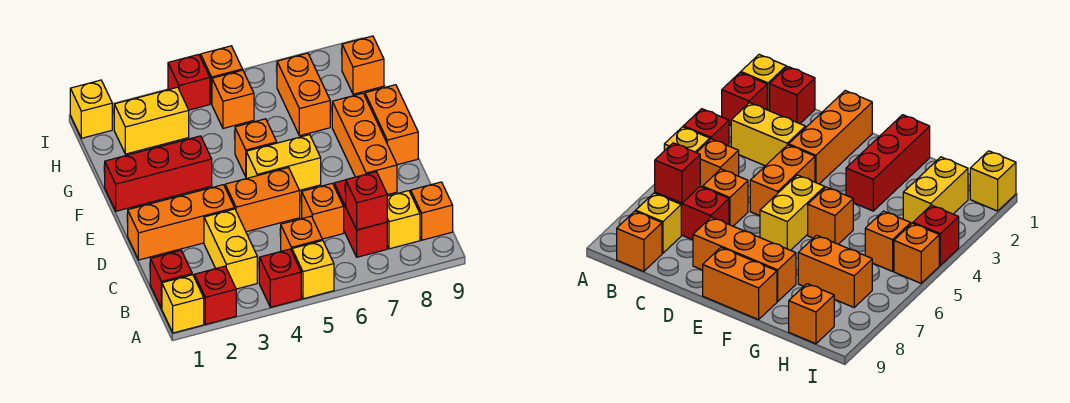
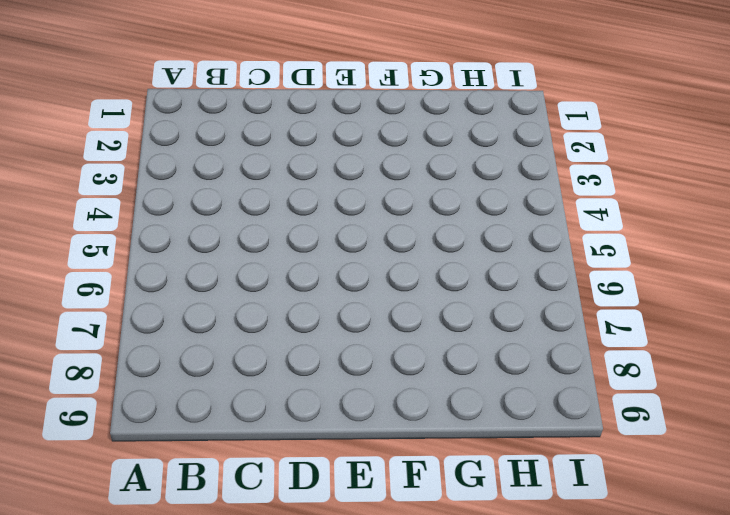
none -> yellow brick A1 level 1
none -> red brick A2 level 1
none -> red brick A4 level 1

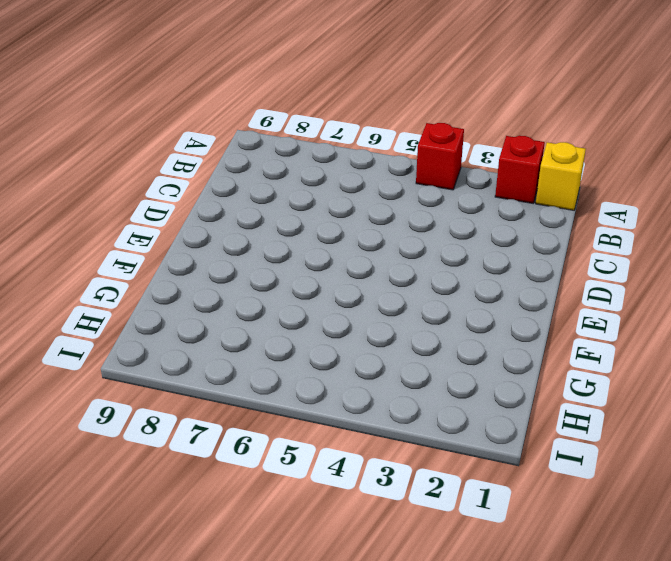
none -> yellow brick A5 level 1
none -> red brick B1 level 1
none -> yellow brick B3:C3 level 1

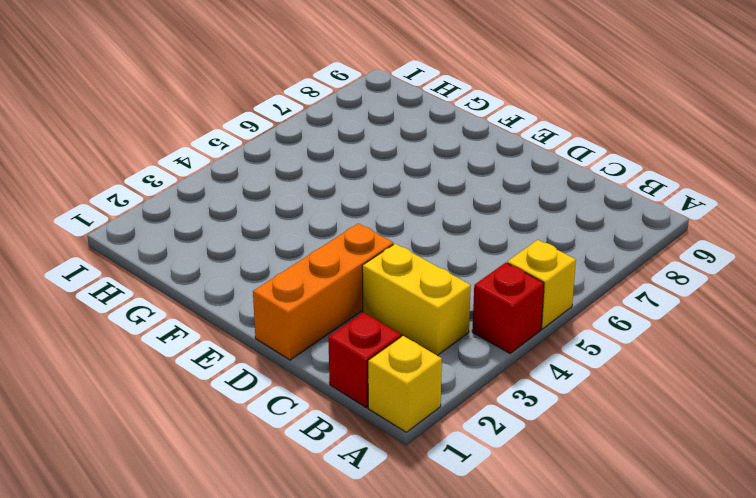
none -> red brick A2 level 1
none -> orange brick B5 level 1
none -> red brick B7:C7 level 1

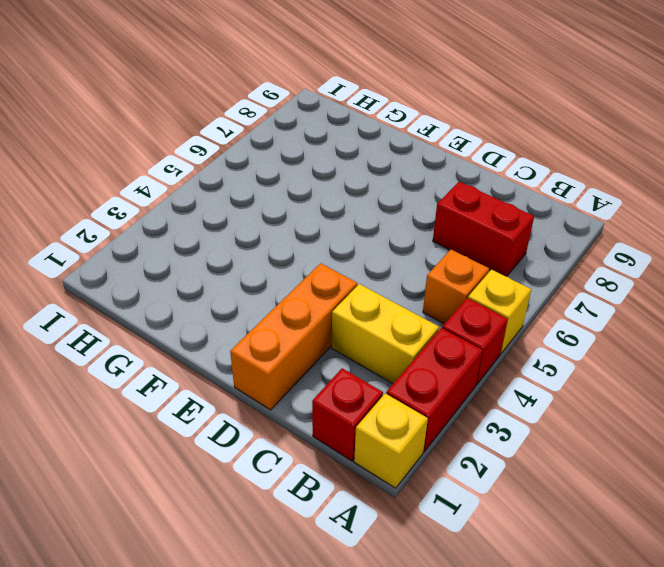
red brick A2:A3 level 1 -> red brick A2 level 1
none -> yellow brick B8 level 1
none -> orange brick B9 level 1
none -> orange brick C6 level 1

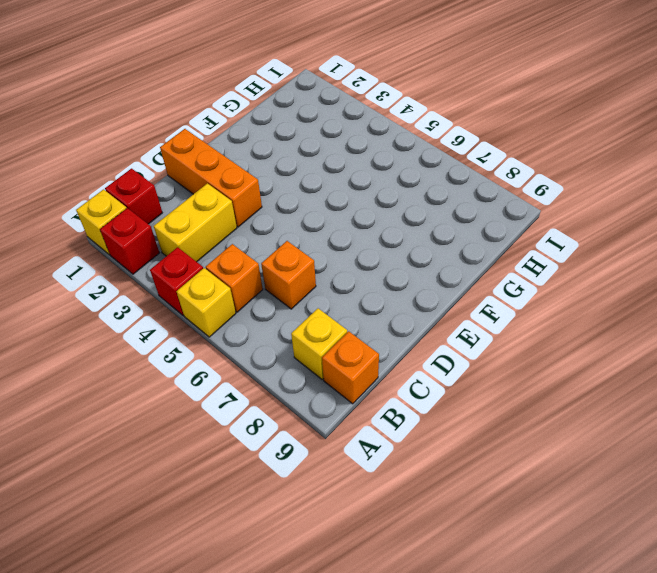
none -> red brick B7:C7 level 1
none -> orange brick D4:D5 level 1
none -> orange brick D8:F8 level 1

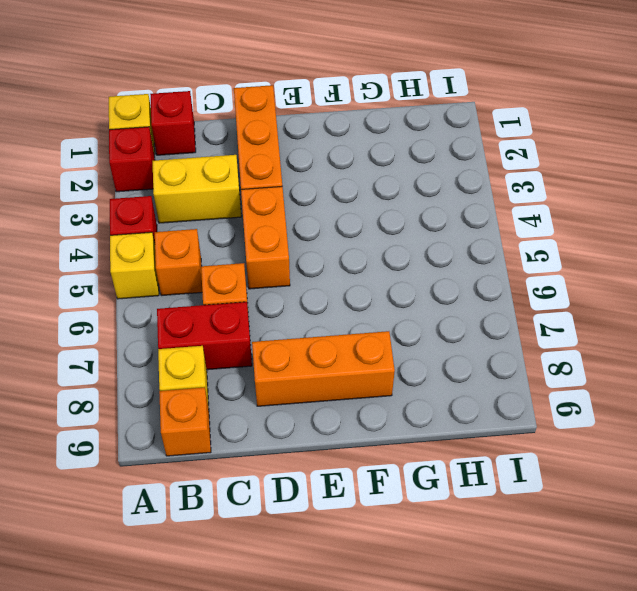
none -> yellow brick E5:E6 level 1
none -> orange brick E9:F9 level 1
none -> red brick F1:F3 level 1

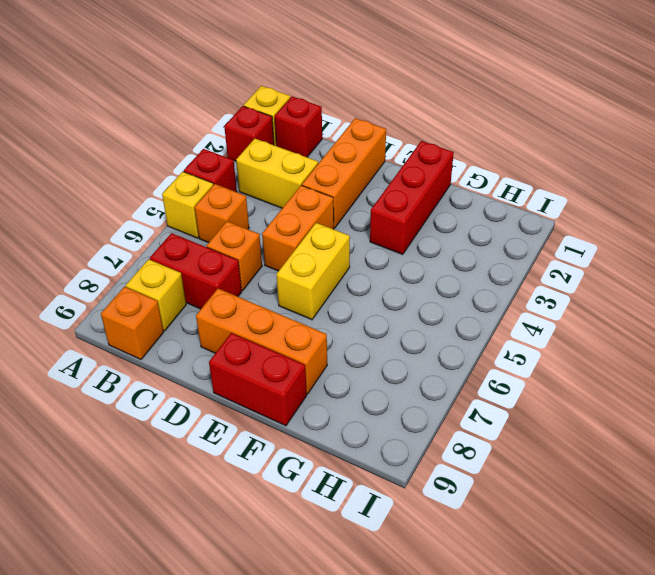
red brick E9:F9 level 1 -> orange brick E9:F9 level 1
none -> orange brick F5 level 1
none -> orange brick G7:H7 level 1
none -> yellow brick H2:H3 level 1

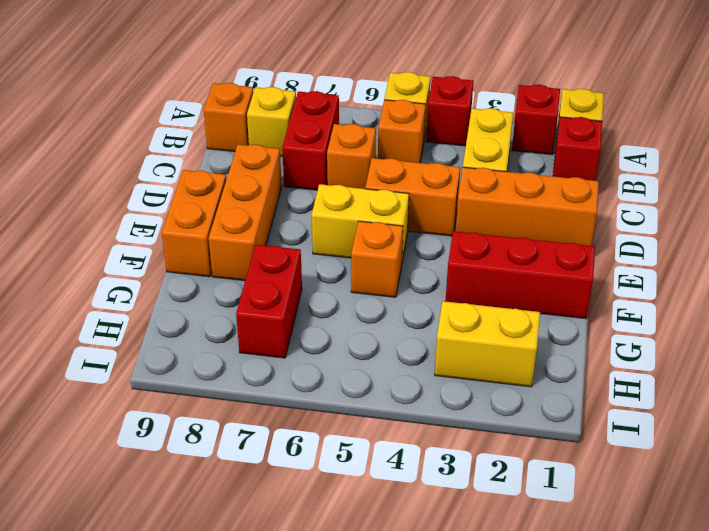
red brick G7:H7 level 1 -> orange brick G7:H7 level 1
none -> orange brick H5 level 1
none -> orange brick H9 level 1
none -> yellow brick I1 level 1

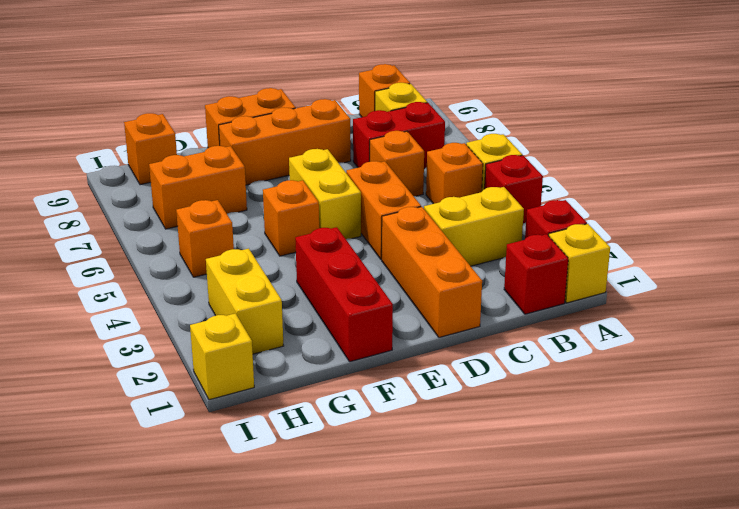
none -> red brick I4 level 1
none -> orange brick I5 level 1
none -> red brick B7 level 2

